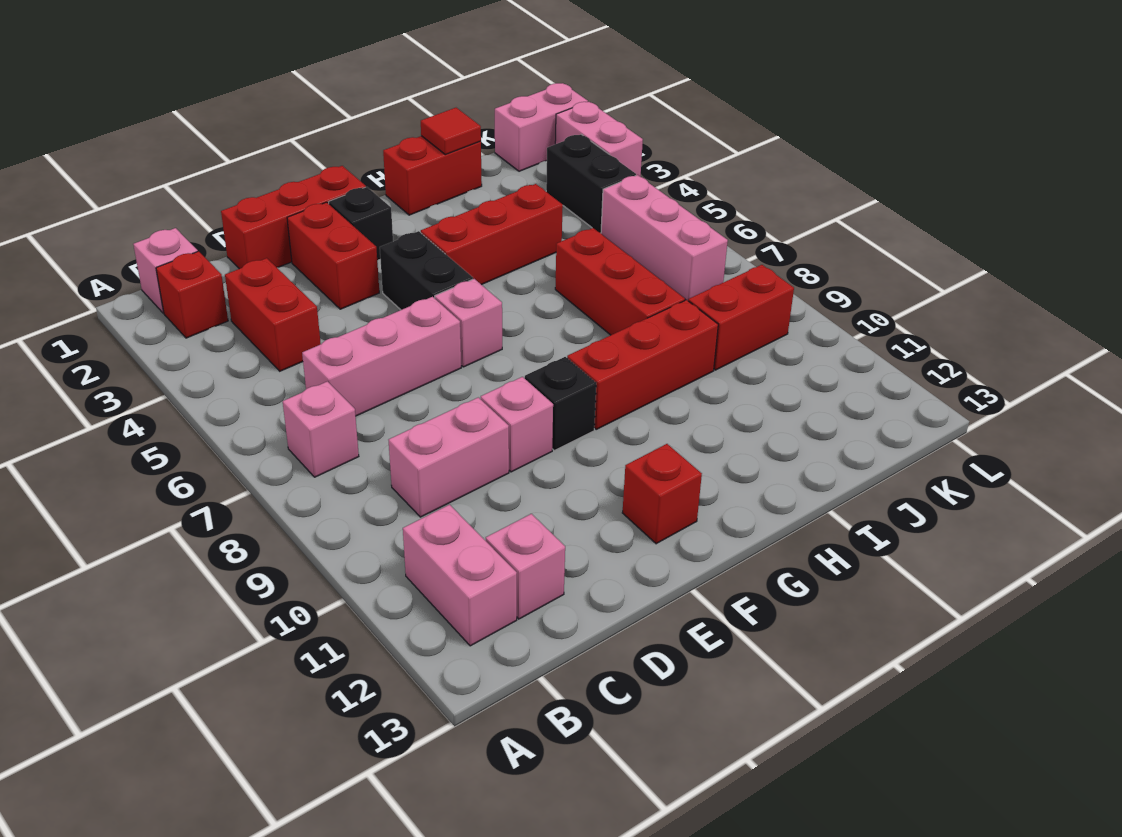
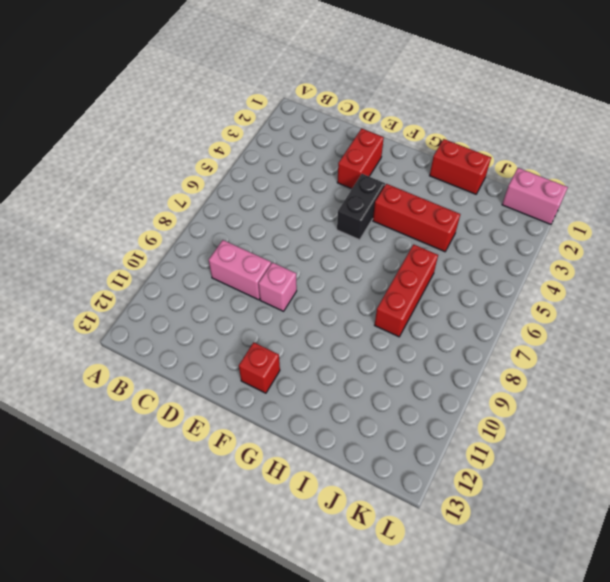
none -> pink brick B1 level 1
none -> red brick B2 level 1
none -> pink brick B7 level 1

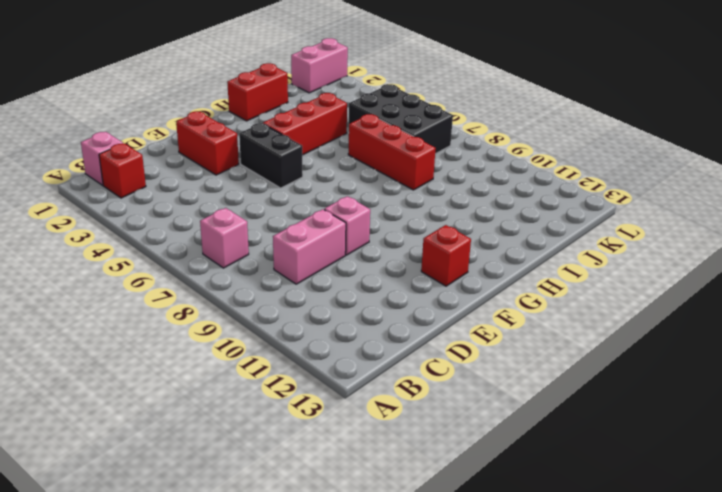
black brick J5:K7 level 1 -> pink brick K5:K7 level 1
none -> pink brick B11:B12 level 1
none -> red brick C3:C4 level 1
none -> pink brick C6:E6 level 1

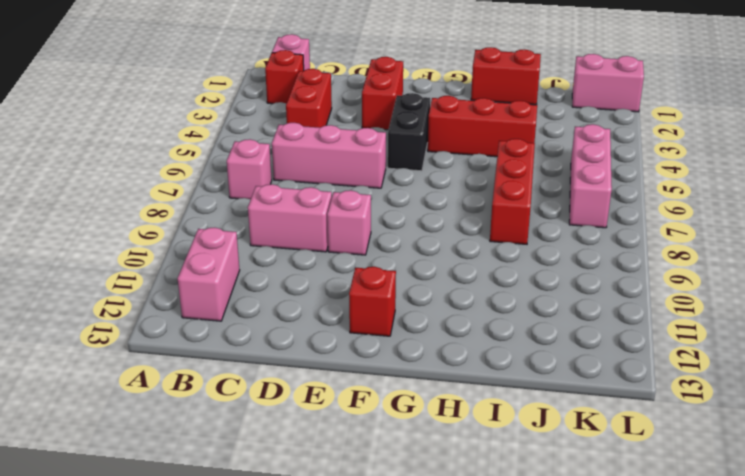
none -> pink brick C12 level 1
none -> red brick D1:F1 level 1
none -> black brick F2 level 1

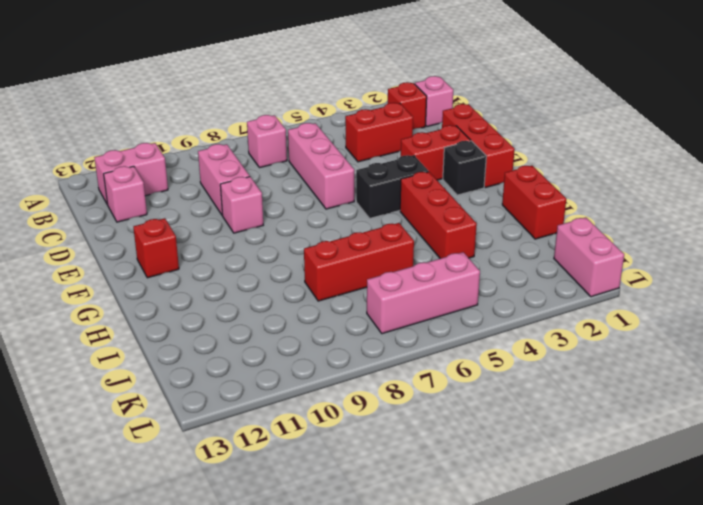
none -> pink brick F6 level 1
none -> black brick F9 level 1
none -> red brick G9:I9 level 1

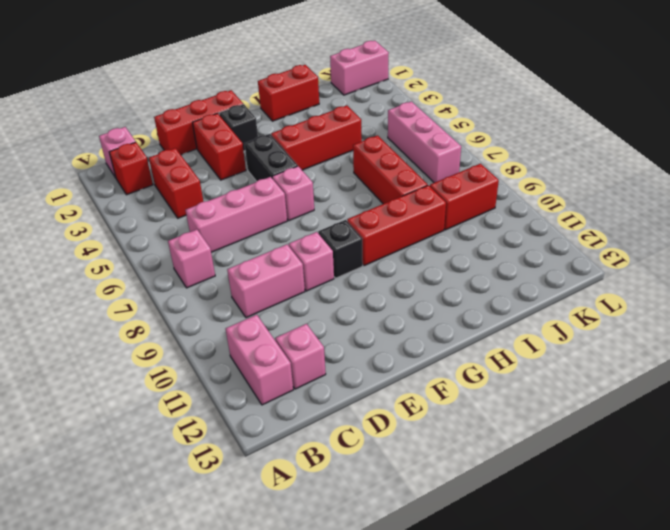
none -> red brick F12 level 1
none -> black brick K3:K4 level 1
none -> pink brick L2:L3 level 1

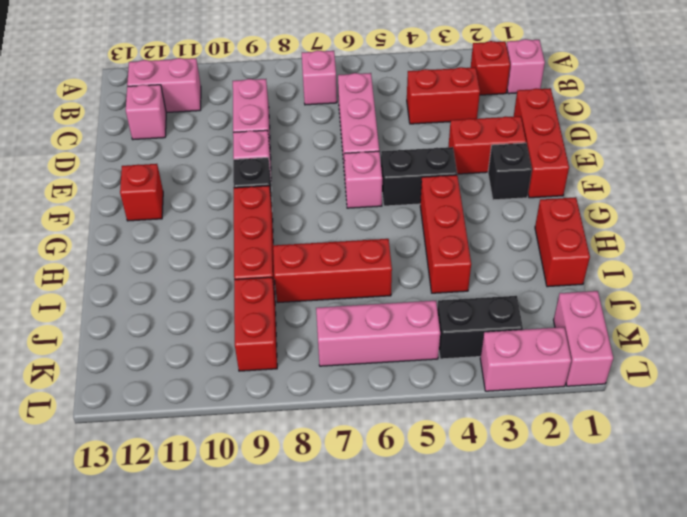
none -> red tile I1 level 2

